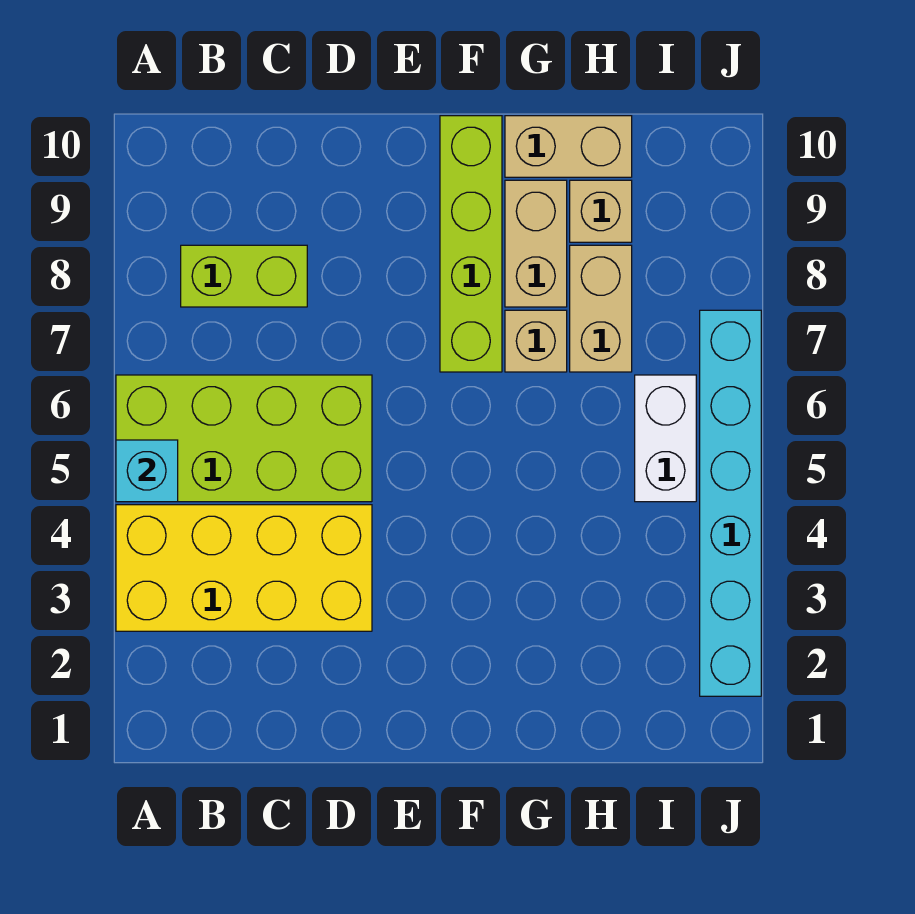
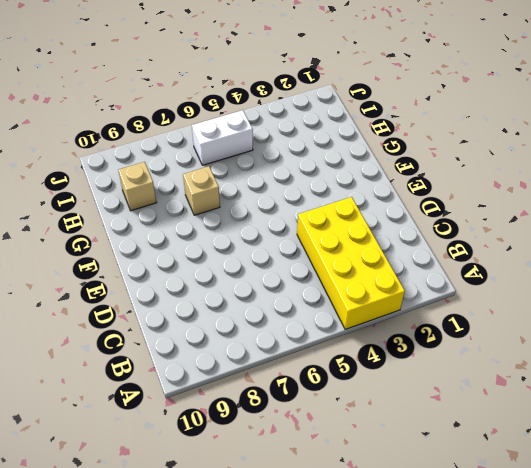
none -> lime brick A5:D6 level 1
none -> lime brick B8:C8 level 1
none -> lime brick F7:F10 level 1

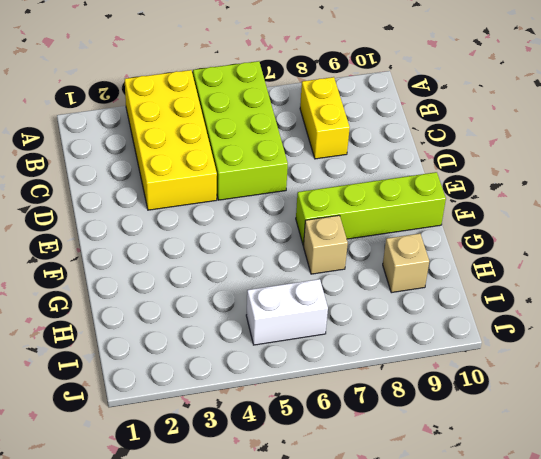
yellow brick B8:C8 level 1 -> lime brick B8:C8 level 1
none -> tan brick G8:G9 level 1
none -> tan brick G10:H10 level 1
none -> tan brick H7:H8 level 1

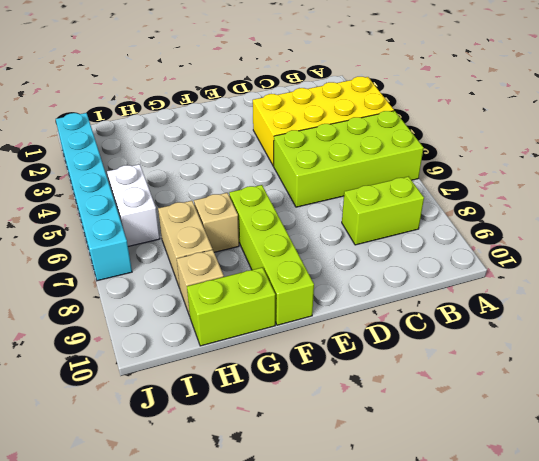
lime brick G10:H10 level 1 -> tan brick G10:H10 level 1
none -> tan brick G8:G9 level 1
none -> cyan brick A5 level 2

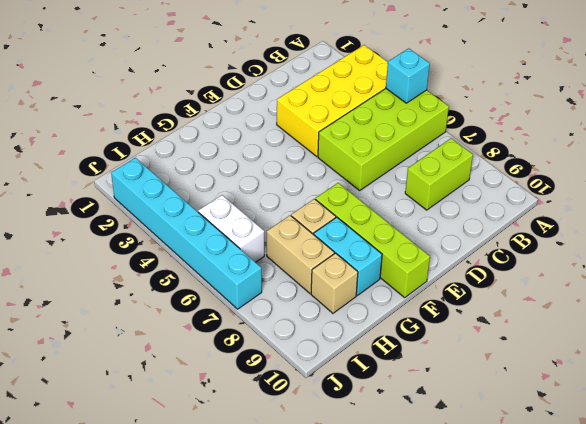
cyan brick G8:G9 level 1 -> tan brick G8:G9 level 1
none -> tan brick G10:H10 level 1

